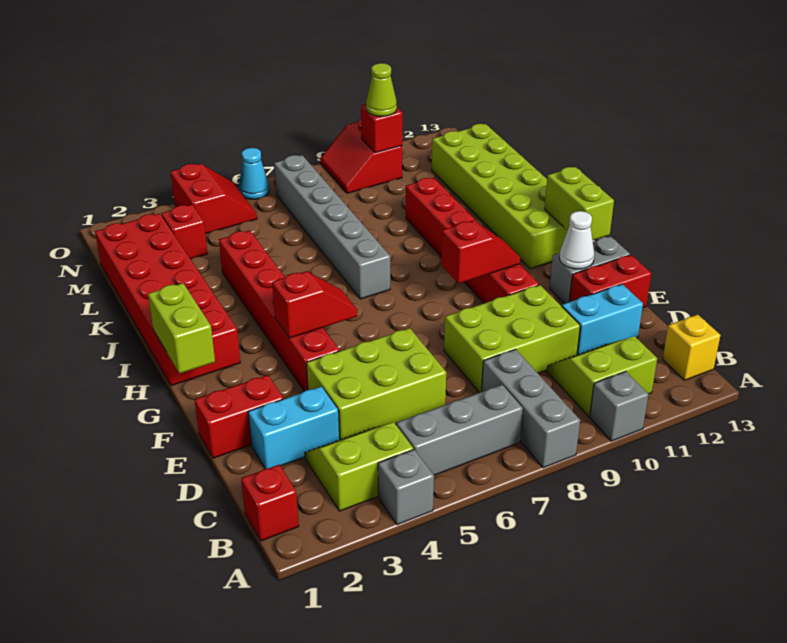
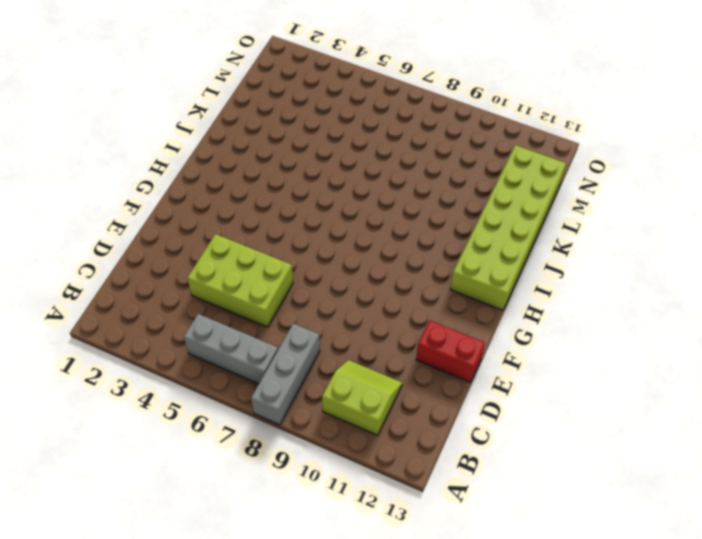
none -> grey brick A4 level 1
none -> grey brick A10 level 1
none -> red brick B1 level 1
none -> lime slope B3:C4 level 1 top B

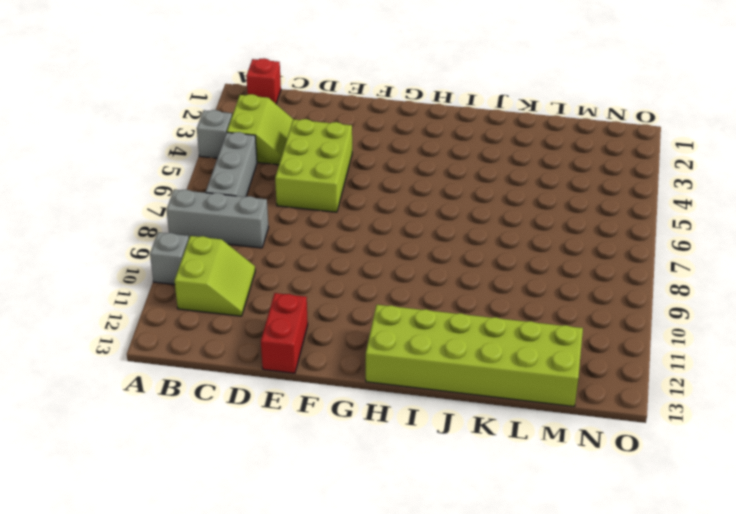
none -> yellow brick B13 level 1
none -> cyan brick D2:D3 level 1
none -> lime brick D8:E10 level 1
none -> cyan brick D11:D12 level 1

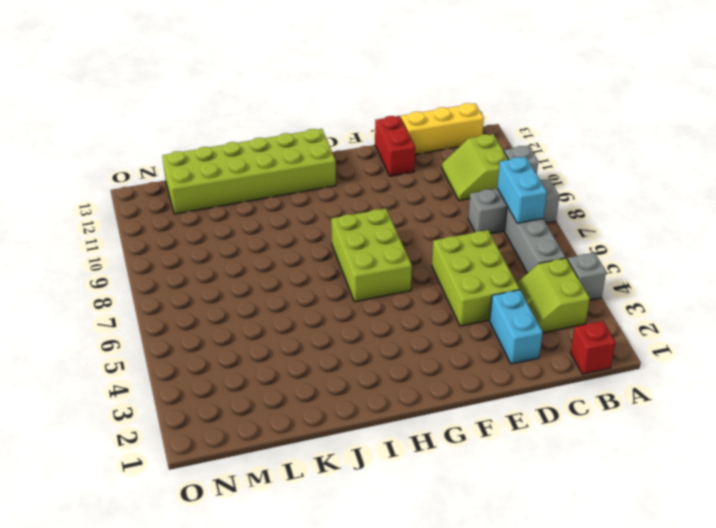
cyan brick B7:B8 level 2 -> cyan brick D11:D12 level 1
yellow brick B13:D13 level 1 -> yellow brick B13 level 1
lime brick G6:H8 level 1 -> lime brick D8:E10 level 1
none -> red brick E1:E2 level 1
none -> red brick F4:K4 level 1
none -> red brick F10:K10 level 1
none -> grey brick F12:F13 level 1

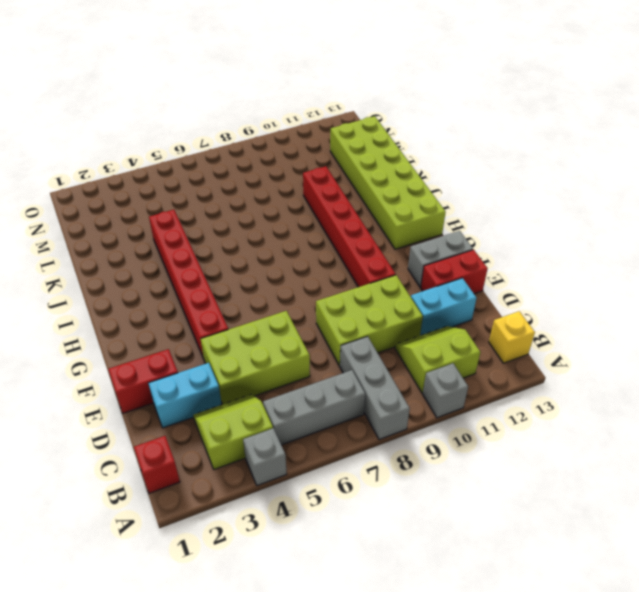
none -> red brick H1:M2 level 1
none -> grey brick I7:N7 level 1
none -> red brick M3 level 1
none -> red slope N4:O5 level 1 top 4

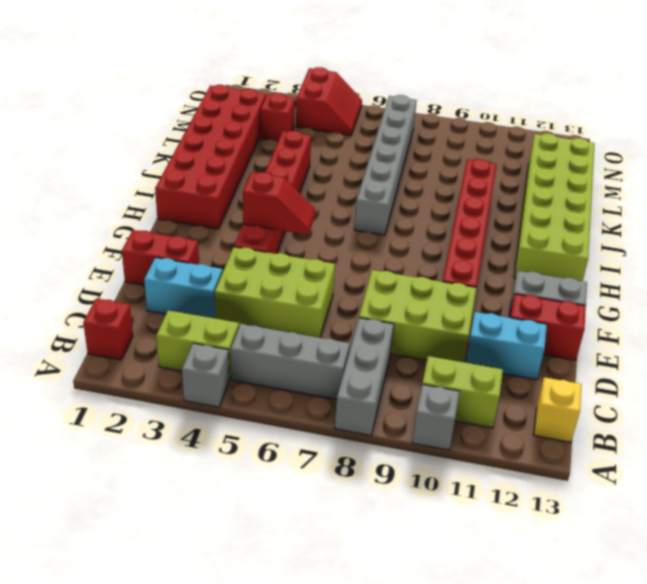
none -> red slope N9:O10 level 1 top 10
none -> cyan cone O6 level 1
none -> white cone F12 level 2
none -> lime brick G1:H1 level 2

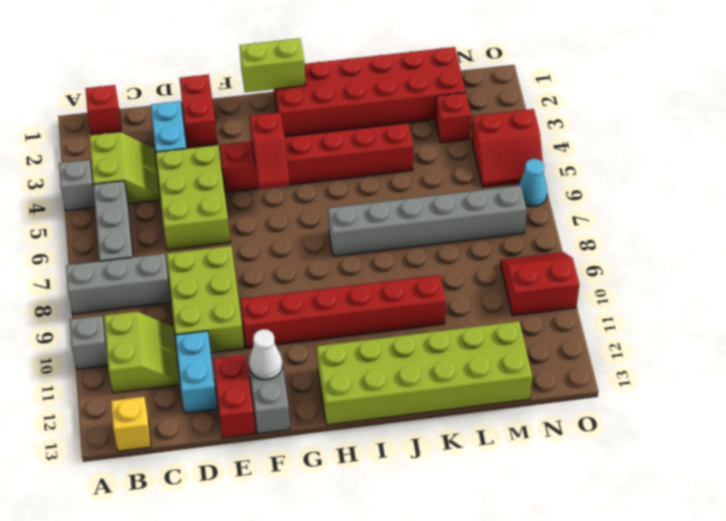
none -> red slope G9:G10 level 2 top 9
none -> lime brick G13:H13 level 2
none -> red brick N10 level 2
none -> lime cone N10 level 3

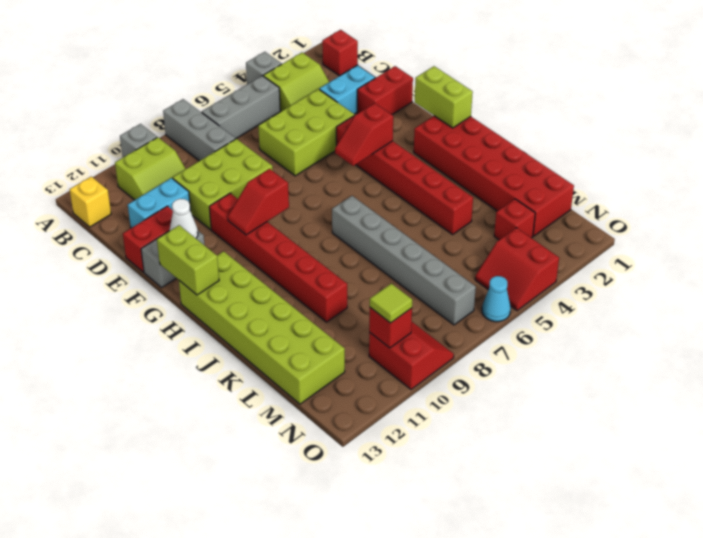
lime tile N10 level 3 -> lime cone N10 level 3

